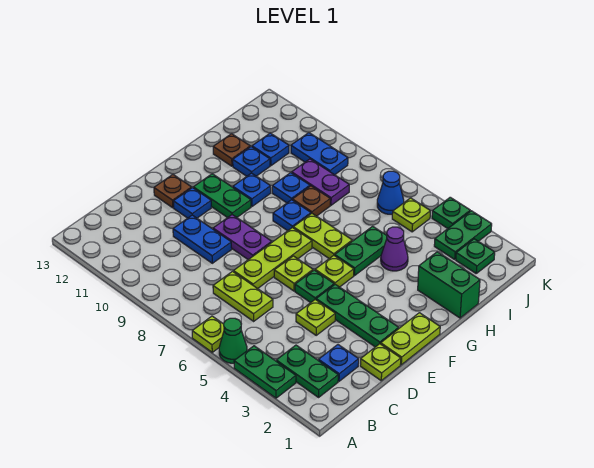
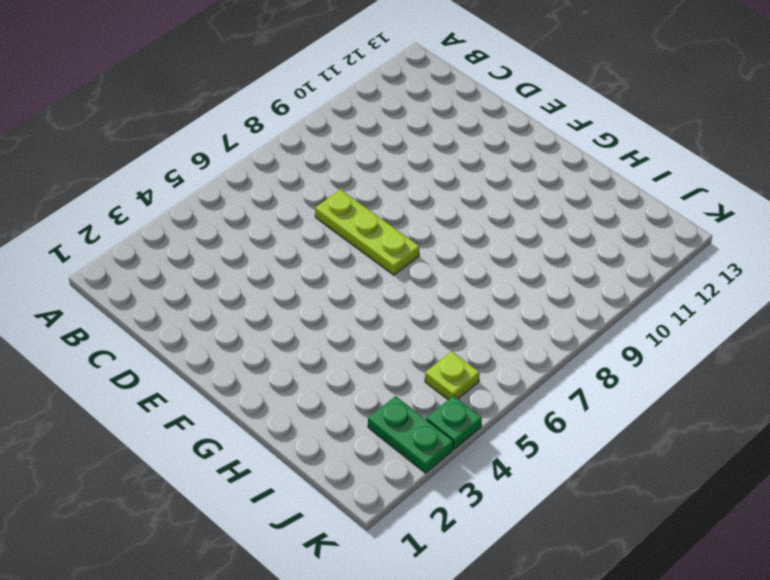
none -> green plate A3:A4 level 1
none -> green cone A5 level 1
none -> lime plate A6 level 1
none -> green plate B2:B3 level 1

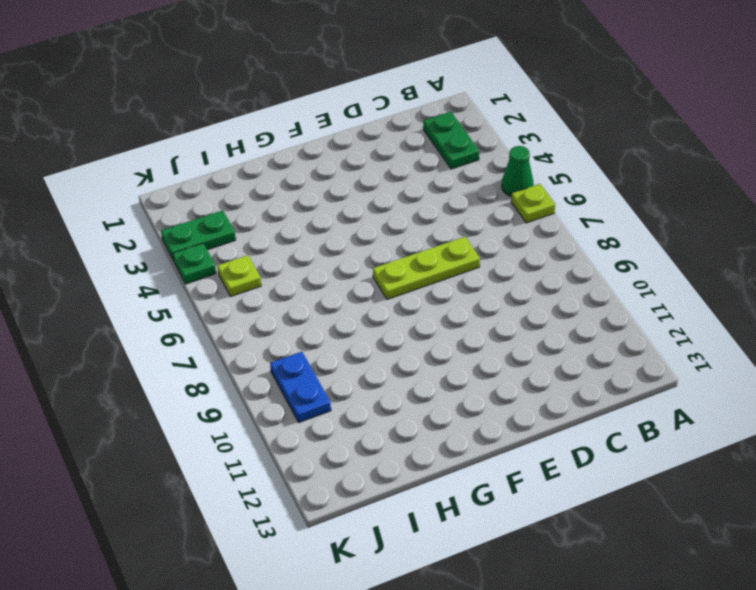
none -> green plate A3:A4 level 1
none -> blue plate C2 level 1
none -> lime plate C6:C7 level 1
none -> lime plate D1 level 1

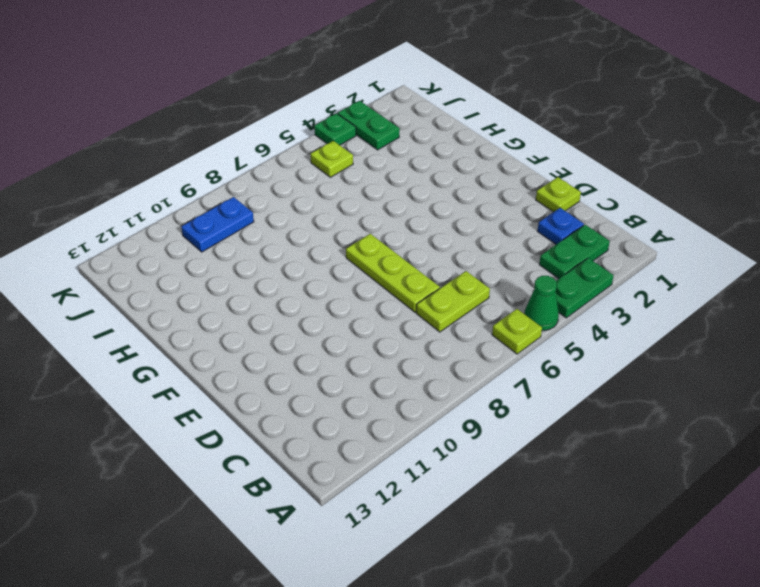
none -> lime plate D4 level 1
none -> blue plate D9:D10 level 1
none -> lime plate E1:F1 level 1
none -> green plate E2:E4 level 1

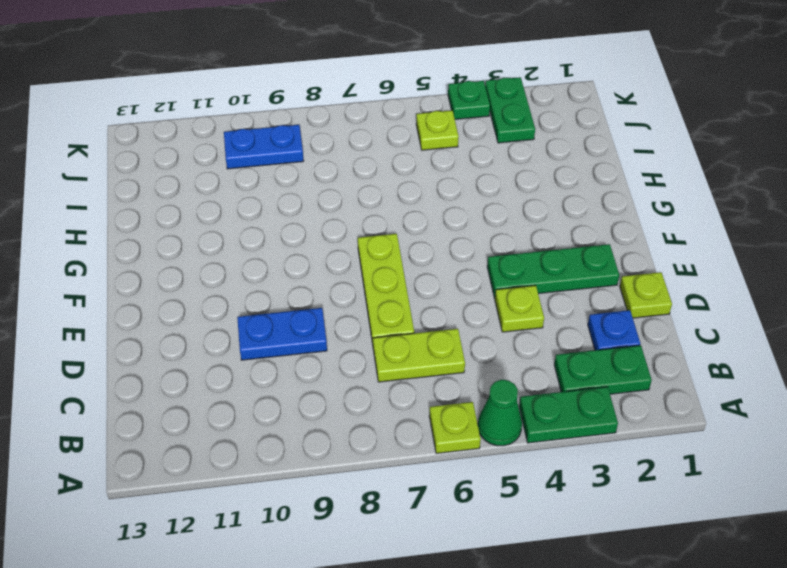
none -> lime plate E1:F1 level 1
none -> green plate E5 level 1
none -> lime plate E6 level 1
none -> purple plate E8:E9 level 1

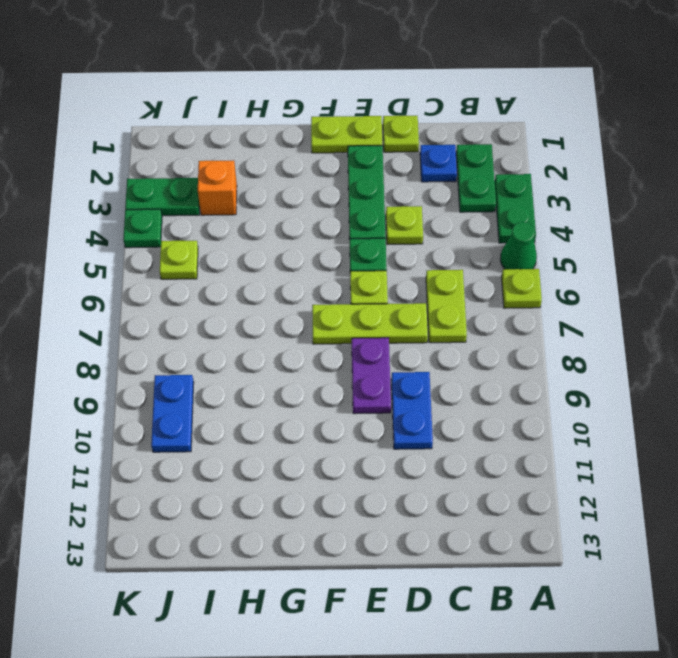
orange brick I3 level 1 -> none
none -> blue plate E11 level 1
none -> brown plate E12 level 1
none -> lime plate F5 level 1
none -> green plate F10:F11 level 1

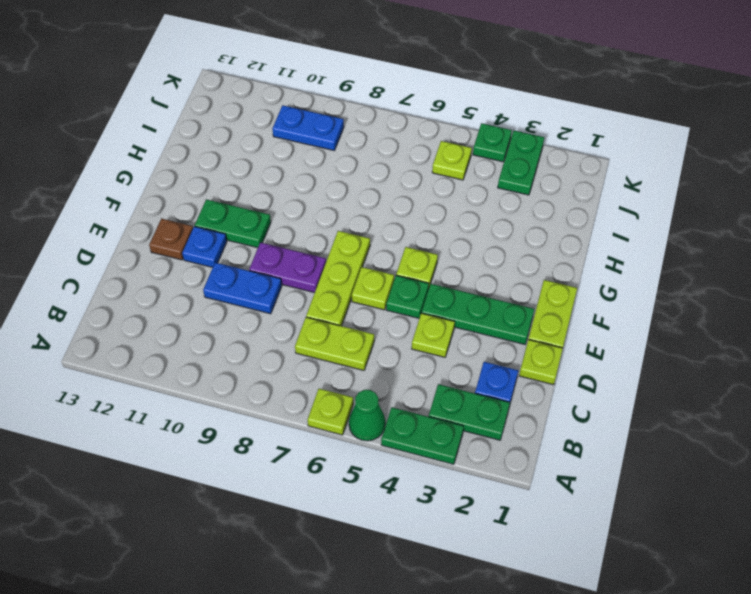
none -> green plate G5:H5 level 1
none -> lime plate G6:G7 level 1
none -> blue plate G8 level 1
none -> blue plate G10 level 1

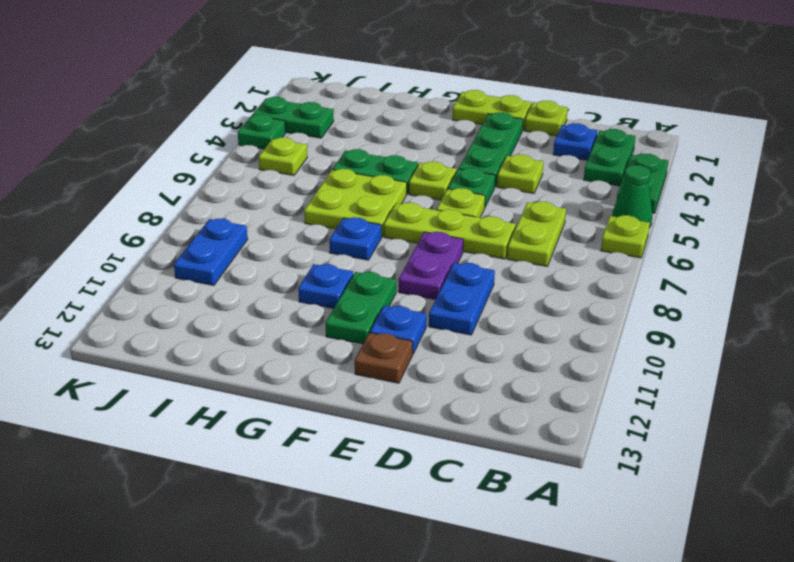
lime plate G6:H7 level 1 -> lime plate G6:G7 level 1
none -> green brick H1:H2 level 1
none -> purple cone H4 level 1
none -> brown plate H8 level 1
none -> blue plate H9 level 1

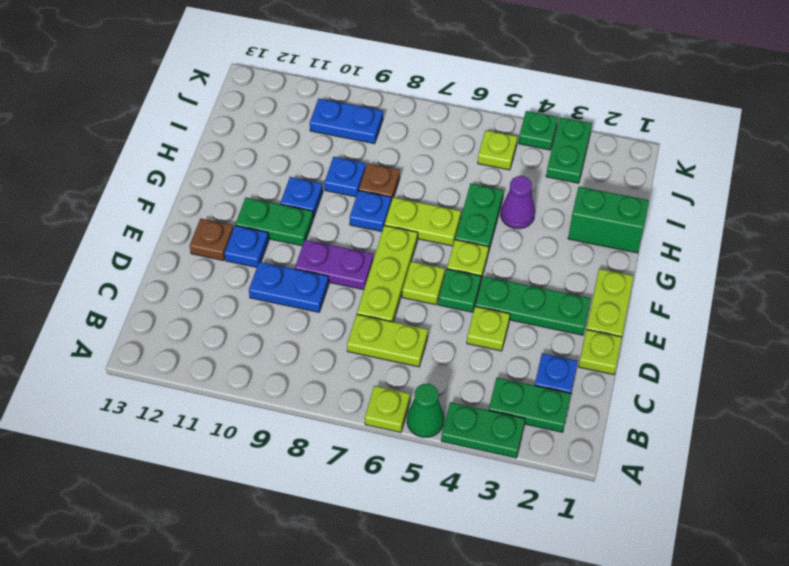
none -> blue plate H11 level 1
none -> brown plate H12 level 1
none -> purple plate I8:I9 level 1
none -> blue plate I11 level 1

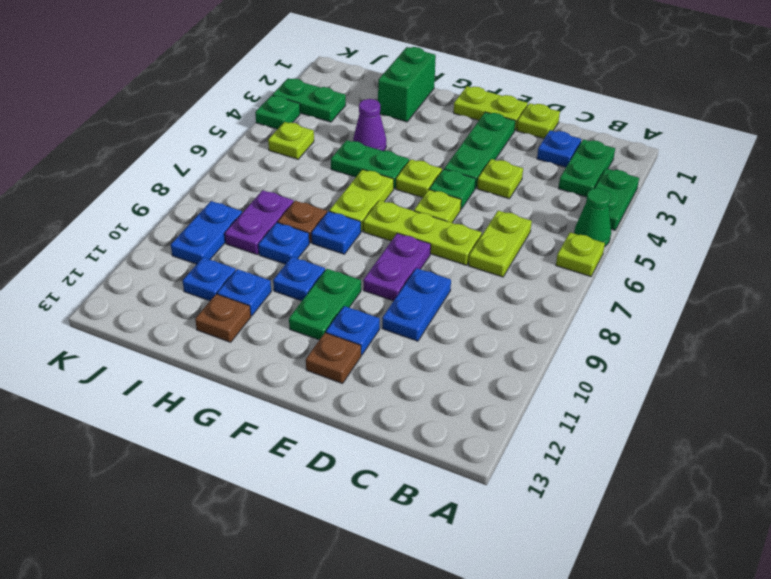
none -> green plate J2 level 1
none -> blue cone J6 level 1

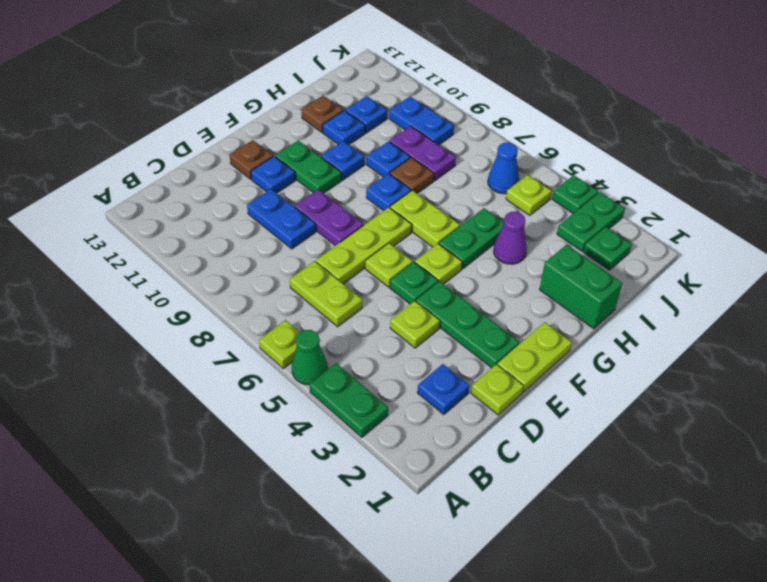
none -> green plate B2:B3 level 1

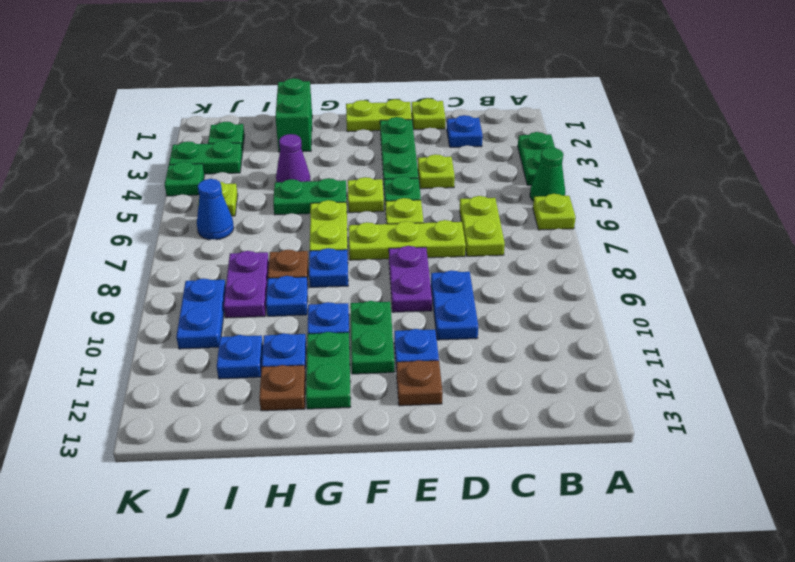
green plate G11:G12 level 1 -> green plate B2:B3 level 1

